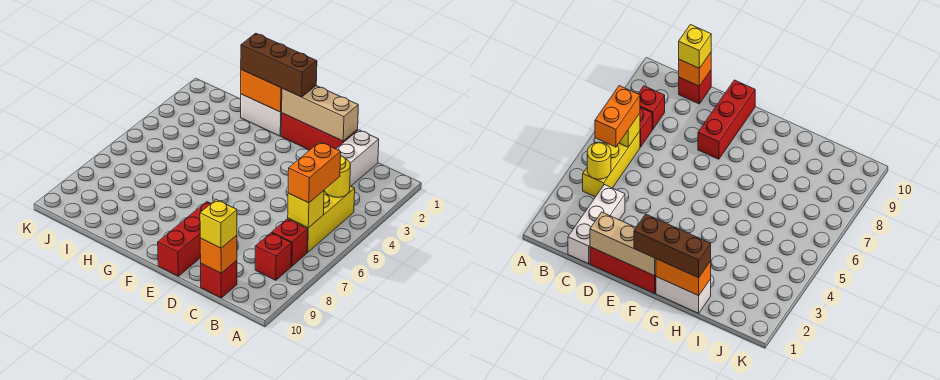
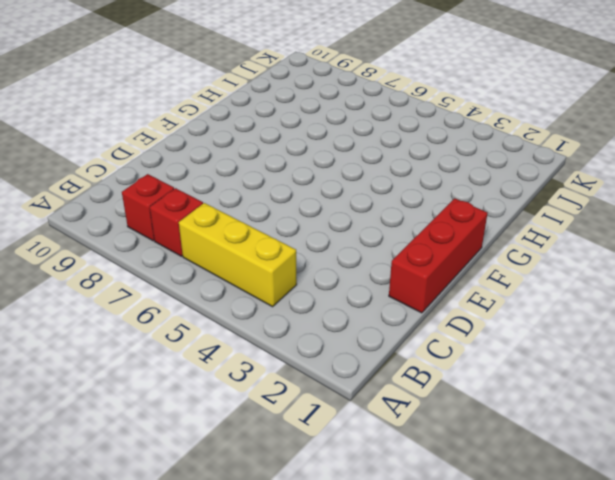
none -> white brick C1:C3 level 1
none -> red brick C10 level 1
none -> red brick E8:E10 level 1

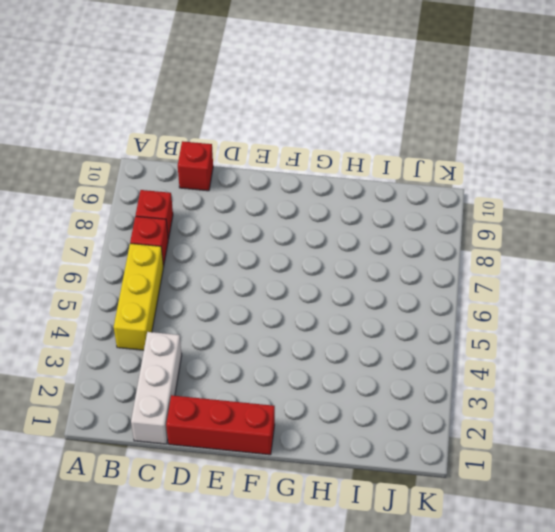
none -> red brick E8:E10 level 1
none -> white brick G1:H1 level 1
none -> yellow round brick B4 level 2

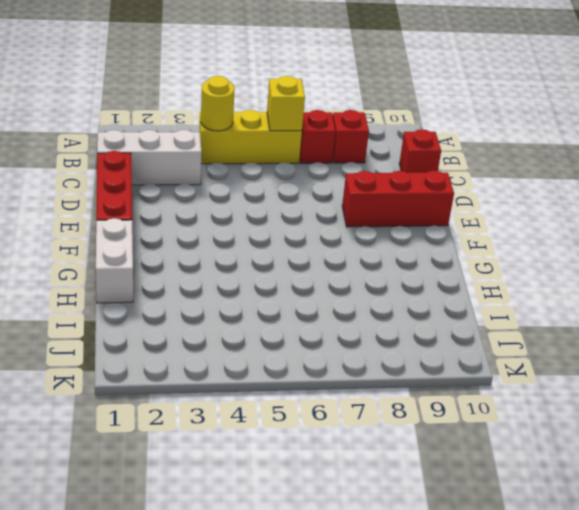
none -> orange brick C10 level 2
none -> tan brick D1:F1 level 2
none -> orange brick G1:H1 level 2

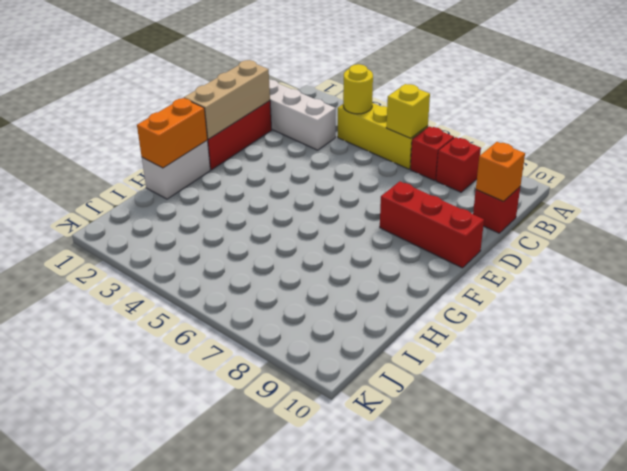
none -> orange brick B5:B6 level 3
none -> yellow brick C10 level 3
none -> brown brick F1:H1 level 3

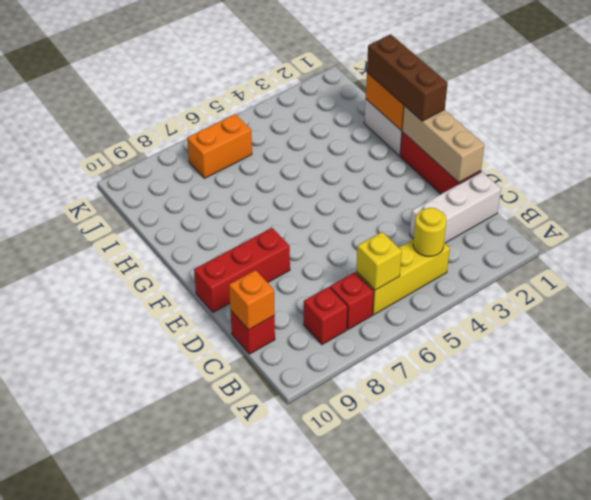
orange brick J6:J7 level 1 -> orange brick B5:B6 level 3
none -> yellow brick C10 level 3

